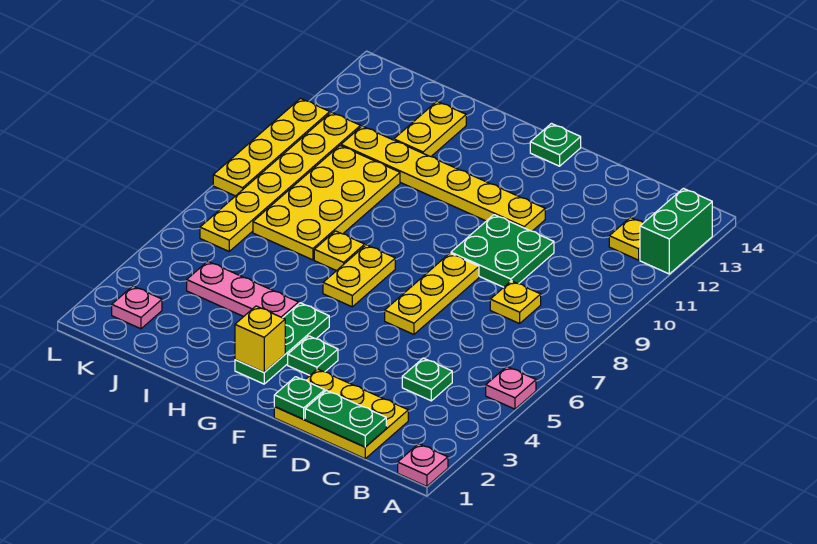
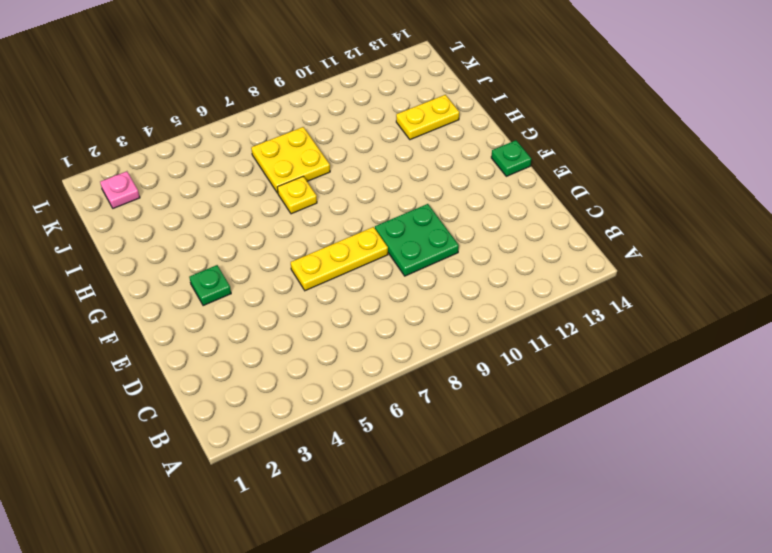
yellow plate I7:J8 level 1 -> yellow plate I7:J10 level 1
none -> pink plate A1 level 1
none -> pink plate A5 level 1
none -> green brick A12:A13 level 1

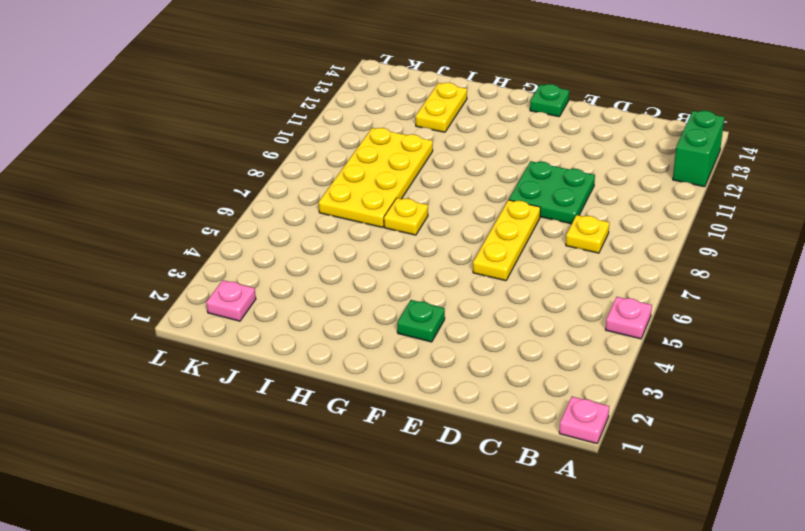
none -> yellow plate B12 level 1
none -> yellow plate C1:E2 level 1
none -> green plate C4 level 1

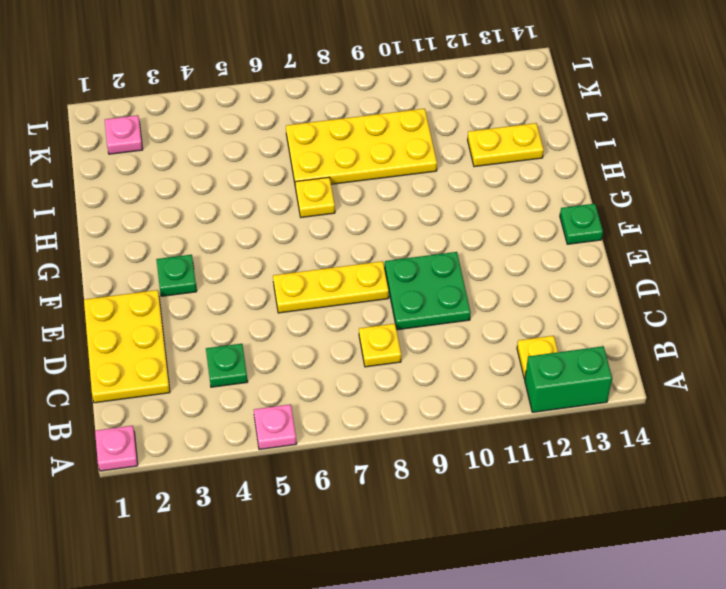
none -> yellow plate E11:J11 level 1
none -> green plate G2:G4 level 1
none -> yellow plate G6:G7 level 1

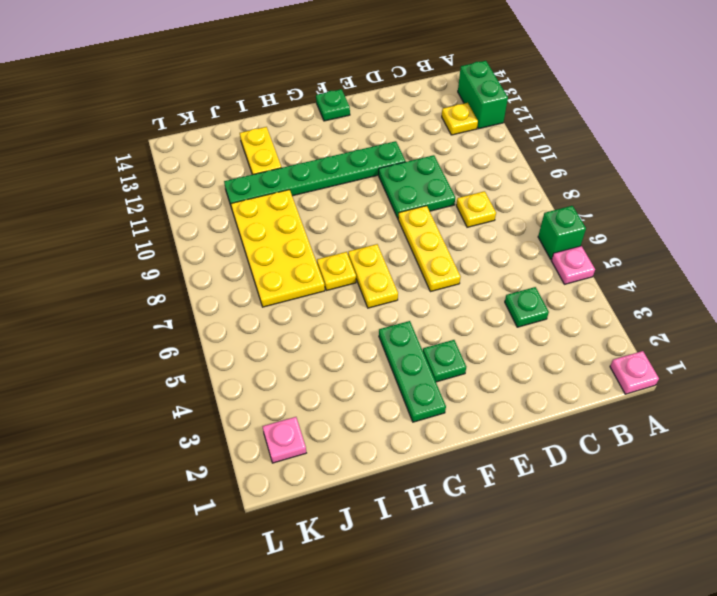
green brick A6 level 1 -> none
green plate E11:J11 level 1 -> yellow plate E11:J11 level 1
none -> yellow plate C1:E2 level 1
none -> pink plate H4:J4 level 1
none -> yellow plate K6:K11 level 1

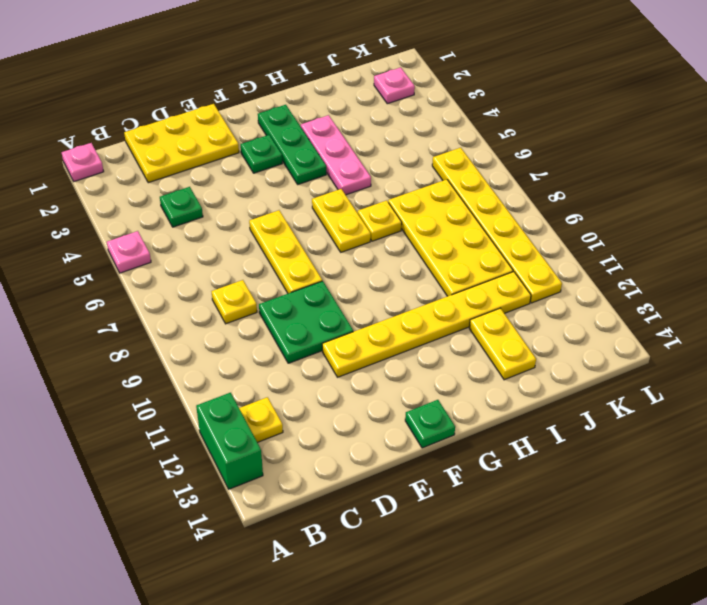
pink plate H3:H5 level 1 -> pink plate H4:J4 level 1
none -> yellow plate L8:L11 level 1
none -> green plate C1:D1 level 2
none -> green plate E1 level 2

